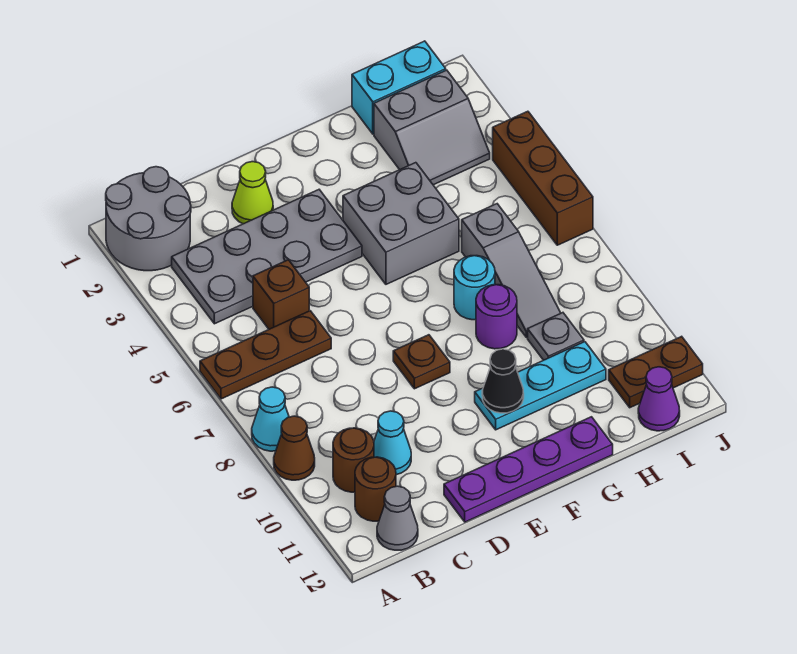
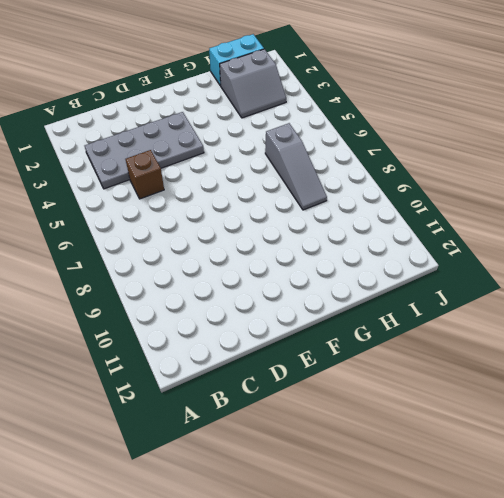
none -> grey round brick A1:B2 level 1
none -> brown plate A6:C6 level 1
none -> cyan cone A8 level 1

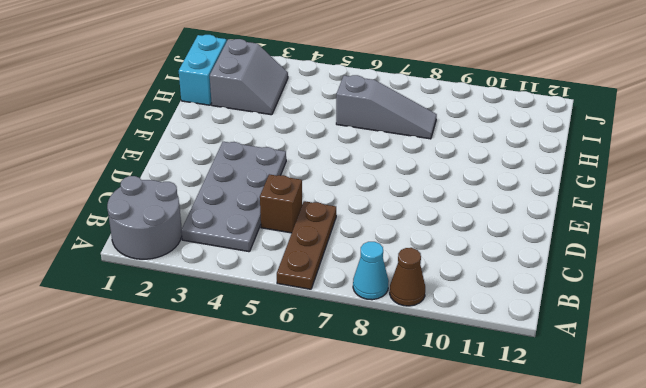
none -> brown round brick B10 level 1
none -> brown round brick B11 level 1
none -> grey cone B12 level 1

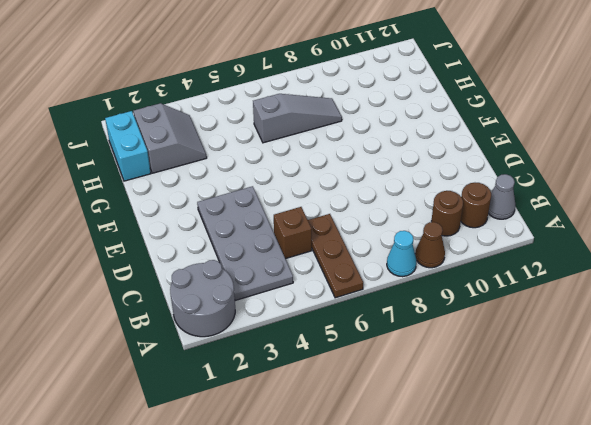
none -> cyan cone C10 level 1
none -> lime cone D2 level 1
none -> purple plate D12:G12 level 1

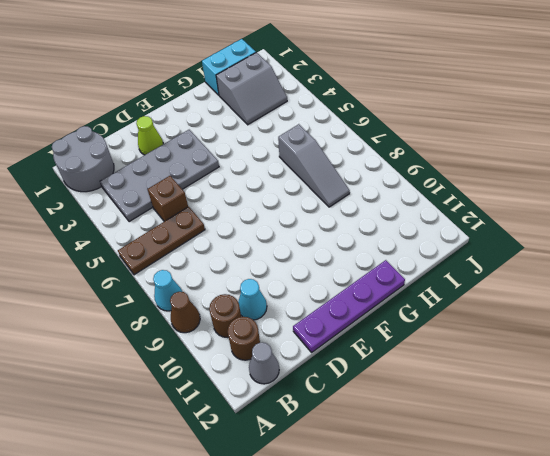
none -> brown plate E8 level 1
none -> grey brick F4:G5 level 1
none -> cyan plate F10:H10 level 1

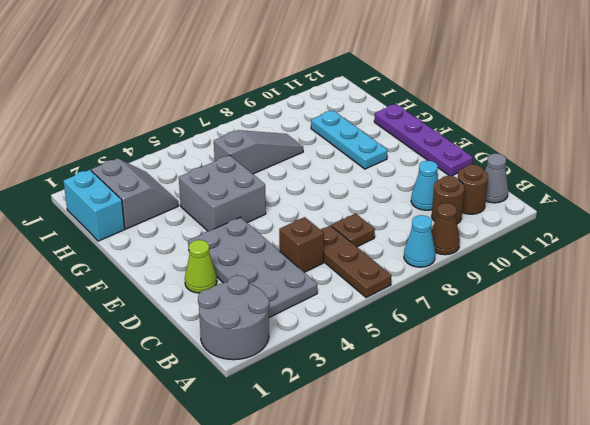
brown plate C7 level 1 -> brown plate E8 level 1
none -> cyan round brick G7 level 1
none -> purple round brick G8 level 1
none -> grey plate H9 level 1

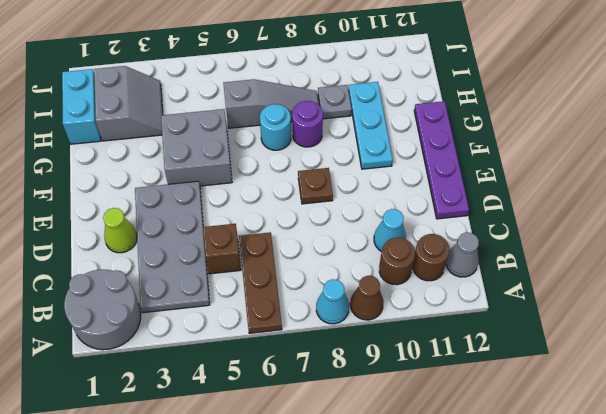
none -> brown plate I11:J11 level 1
none -> purple cone I12 level 1
none -> brown brick J4:J6 level 1

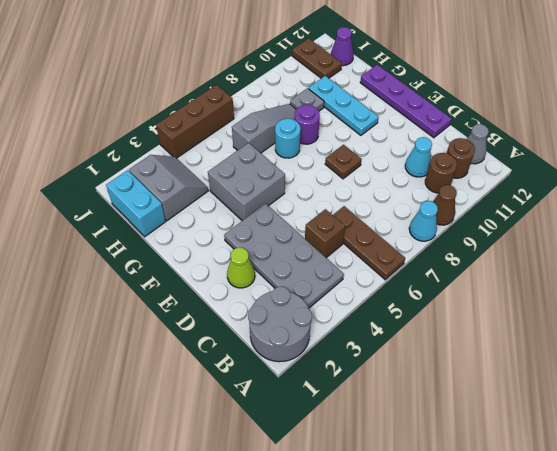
none -> black cone F10 level 2

